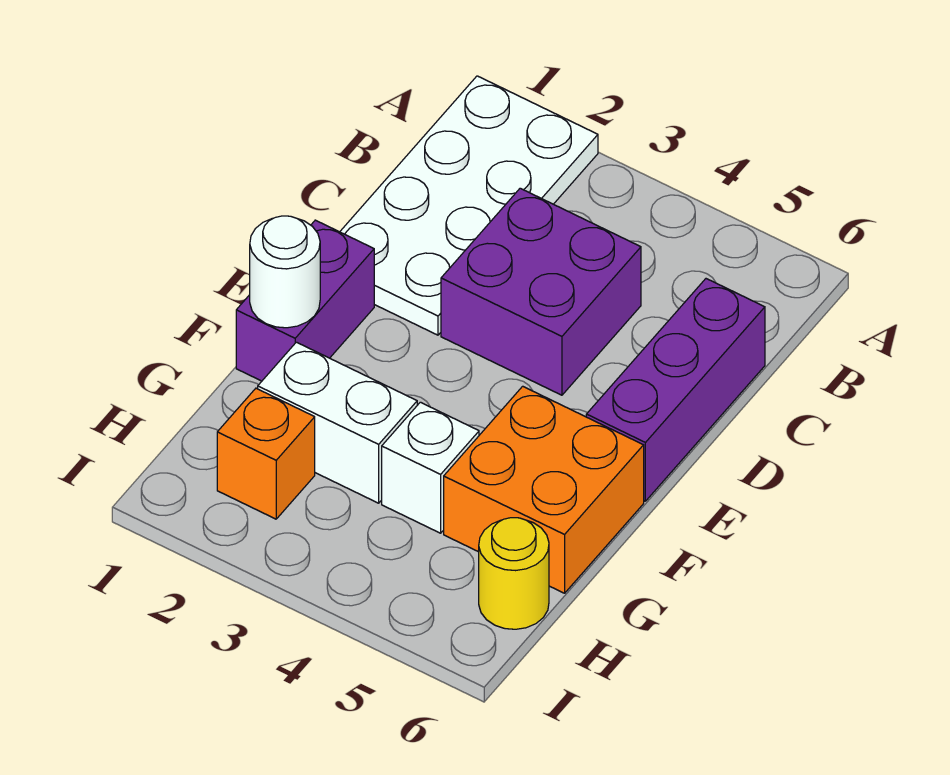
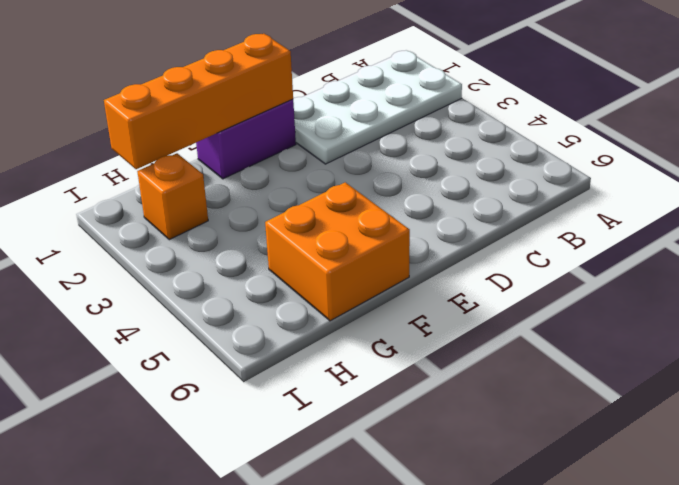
orange brick E1:H1 level 2 -> white round brick F1 level 2
none -> purple brick C3:D4 level 1
none -> purple brick C6:E6 level 1

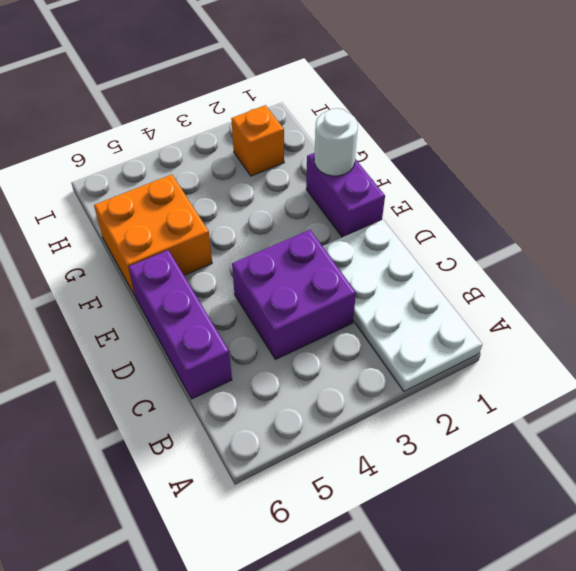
none -> white brick G2:G3 level 1
none -> white brick G4 level 1

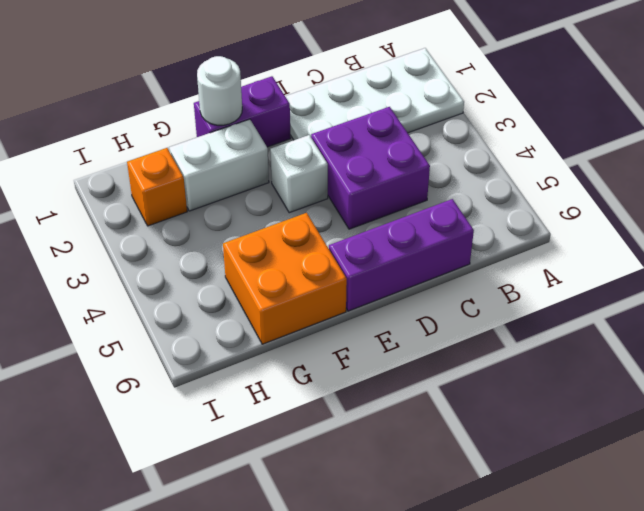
white brick E3 level 1 -> white brick G4 level 1
white brick F2:G2 level 1 -> white brick G2:G3 level 1
none -> yellow round brick H6 level 1

